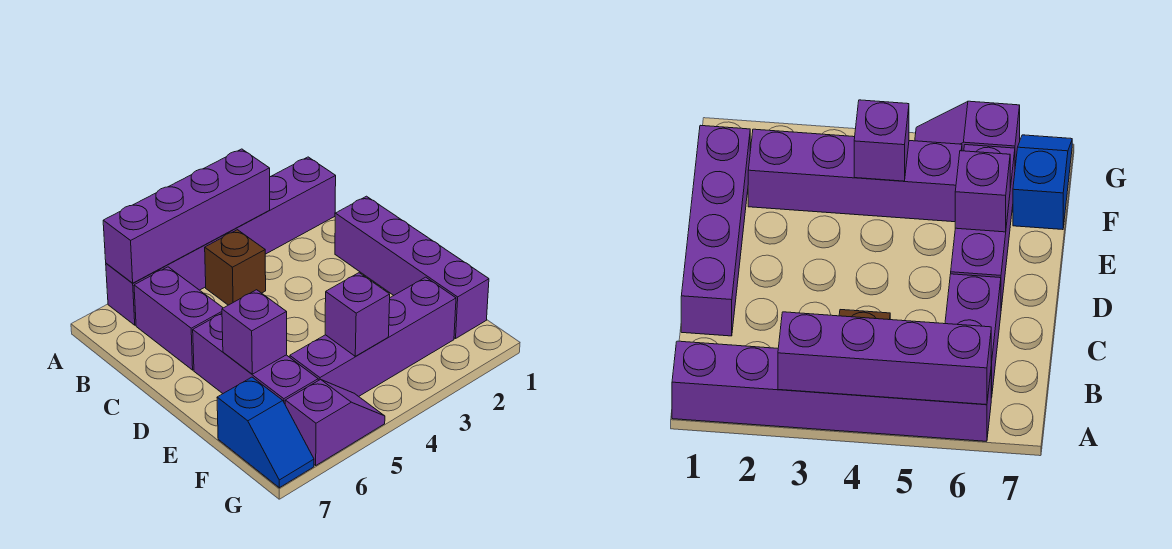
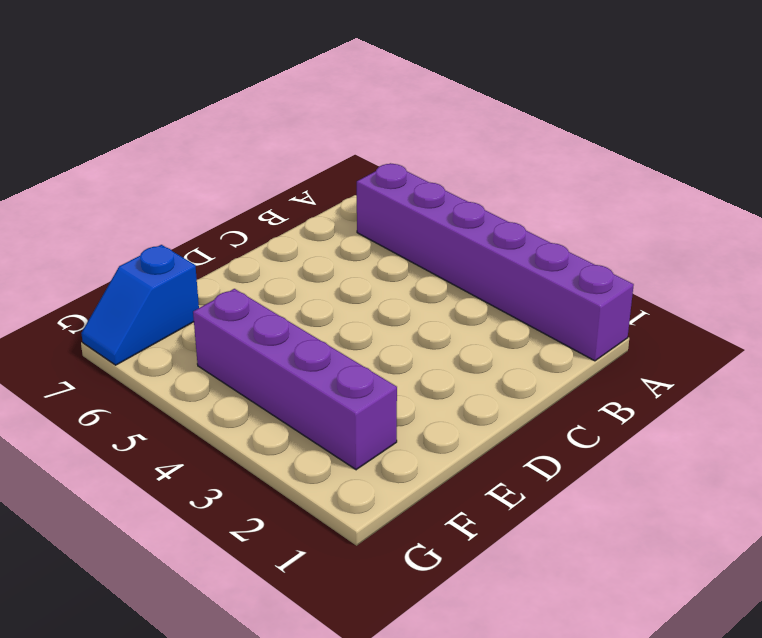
none -> brown brick B4 level 1
none -> purple brick B6:C6 level 1

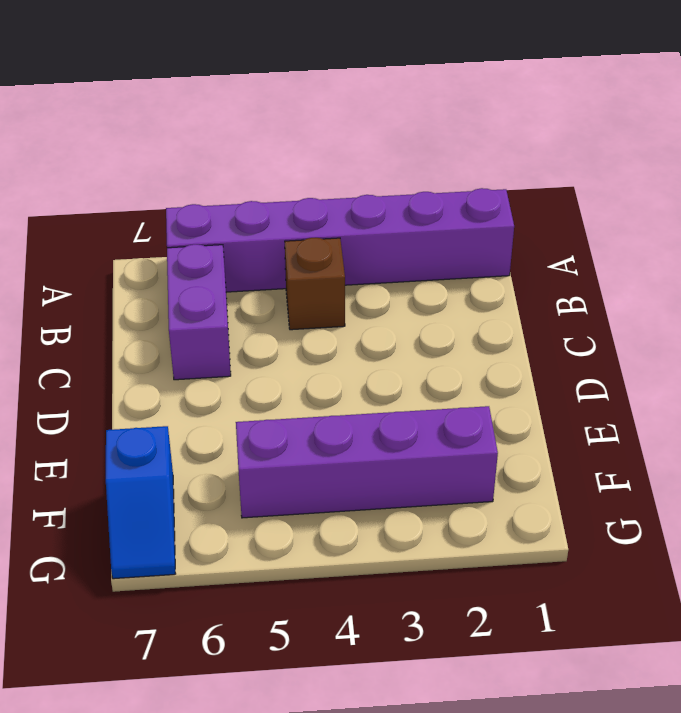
none -> purple brick C1:F1 level 1
none -> purple brick D6:F6 level 1

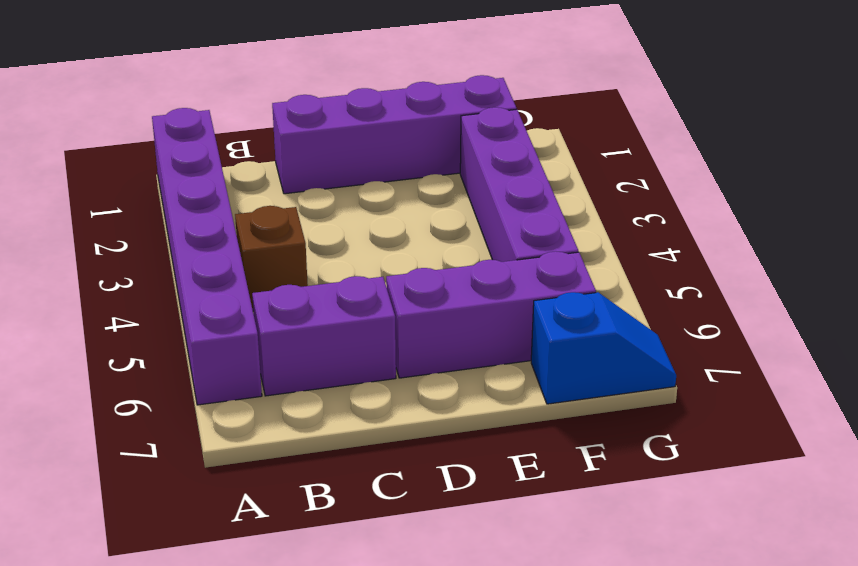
none -> purple slope G5:G6 level 1 top 6
none -> purple brick A3:A6 level 2

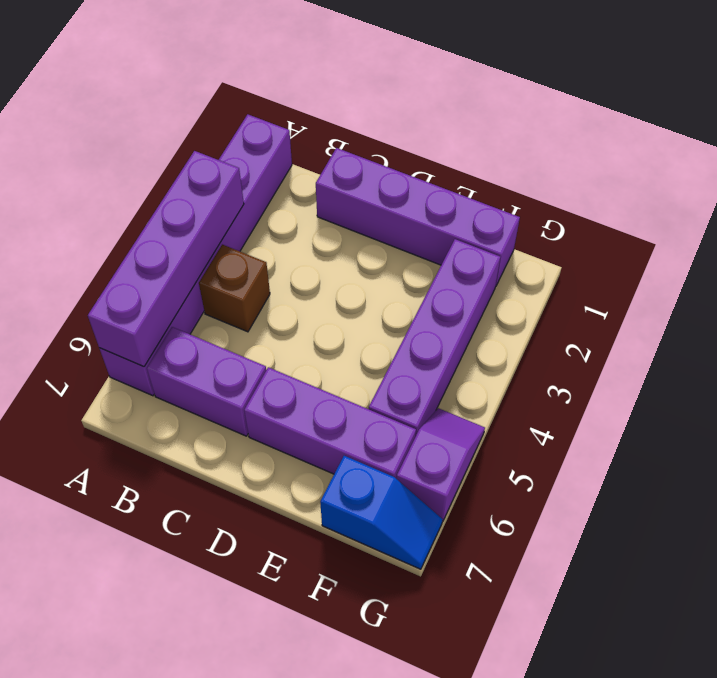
none -> purple brick E6 level 2
none -> purple brick F4 level 2

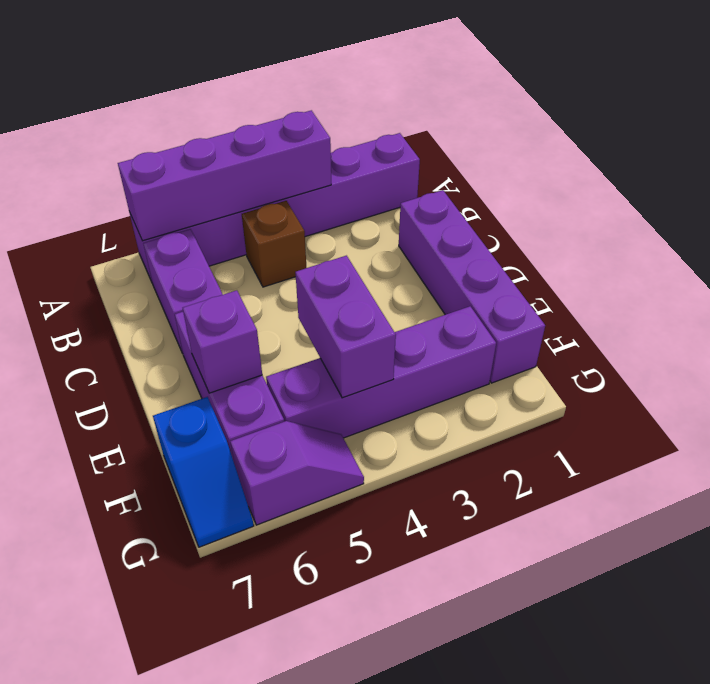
purple brick E4:F4 level 2 -> purple brick F4 level 2

